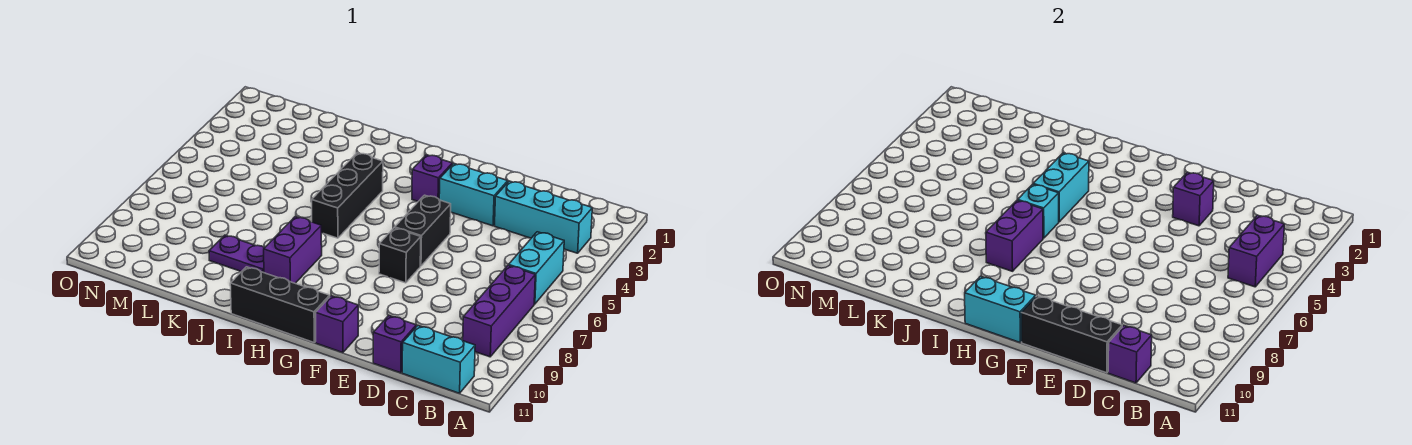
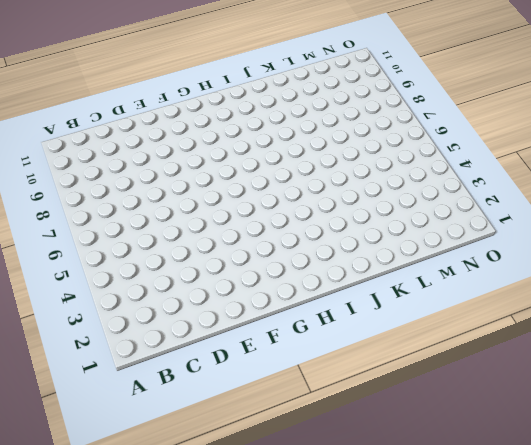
none -> cyan brick B3:D3 level 1
none -> cyan brick B5:B6 level 1
none -> purple brick B7:B9 level 1

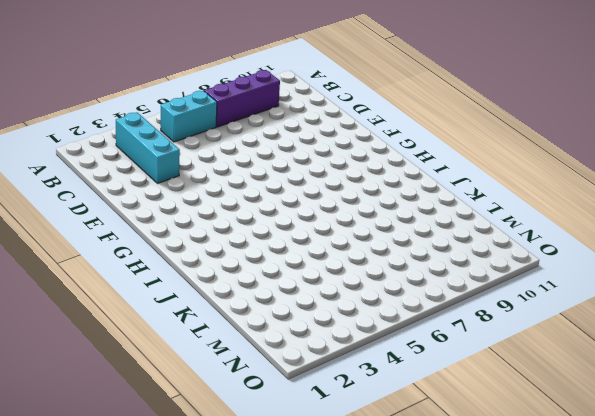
none -> cyan brick B11:C11 level 1
none -> purple brick D11 level 1
none -> cyan brick E3:F3 level 1

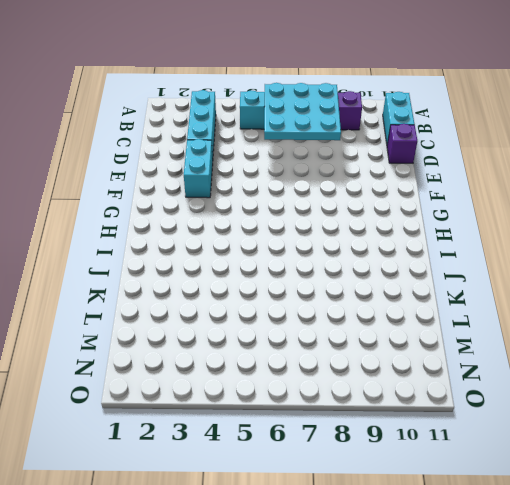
cyan plate B6:D8 level 2 -> none
none -> black brick F5:F6 level 1
none -> black brick F7 level 1
none -> purple brick F11 level 1

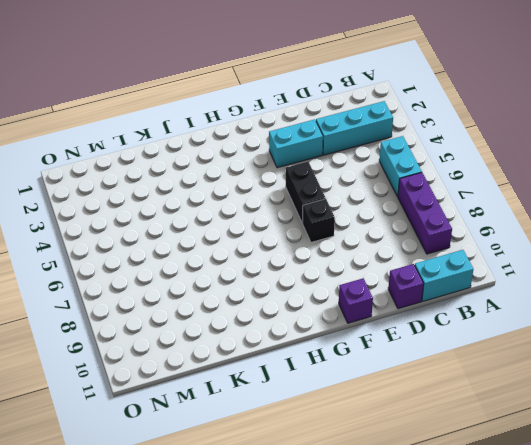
none -> purple brick G3 level 1
none -> black brick G11:I11 level 1
none -> black brick I4:I6 level 1

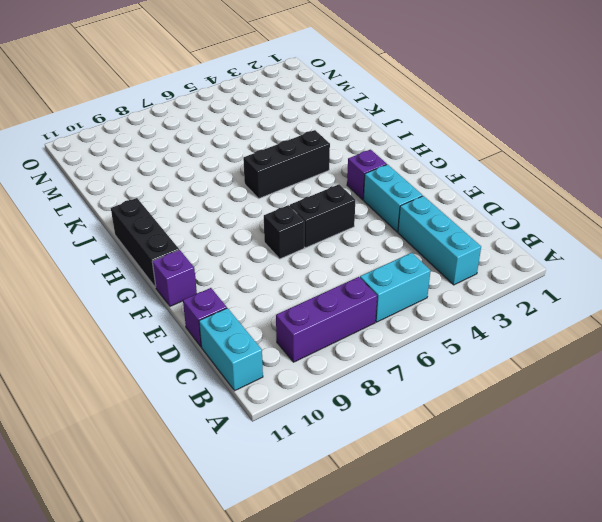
none -> purple brick I8:I9 level 1
none -> purple plate J9:K9 level 1
none -> purple brick B4:B5 level 2

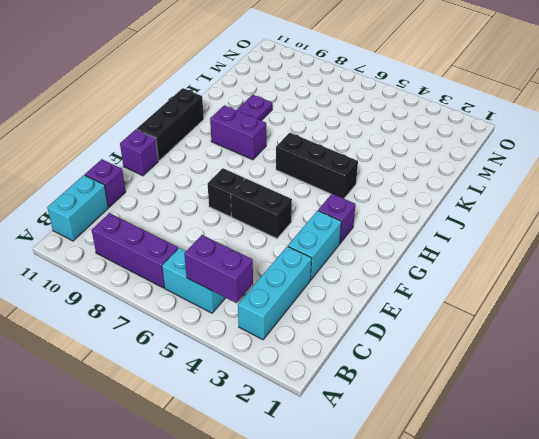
none -> purple brick C11 level 2
none -> black brick D11:F11 level 2
none -> purple brick E3 level 2

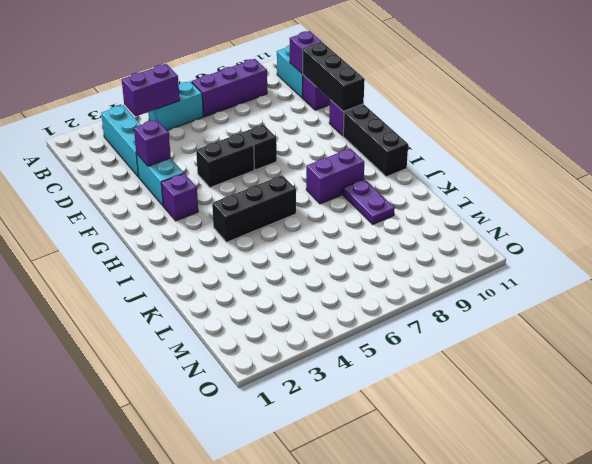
none -> cyan brick G11:H11 level 2
none -> cyan brick I4:I5 level 2
none -> cyan brick I6 level 2

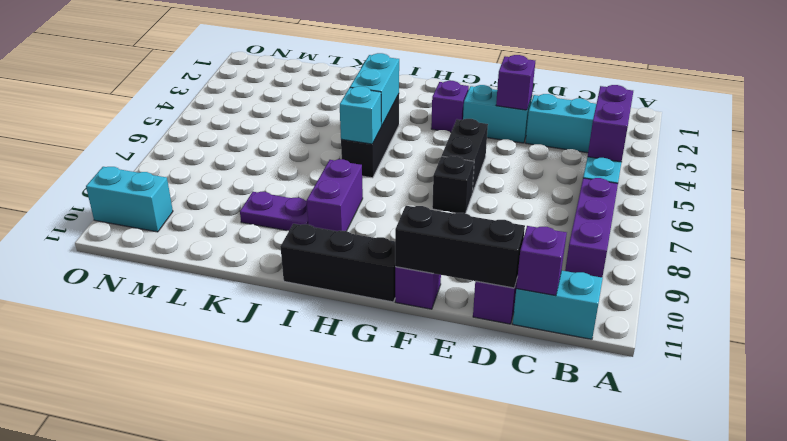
cyan brick N10:O10 level 1 -> cyan brick G11:H11 level 2
none -> purple brick I7:I8 level 2

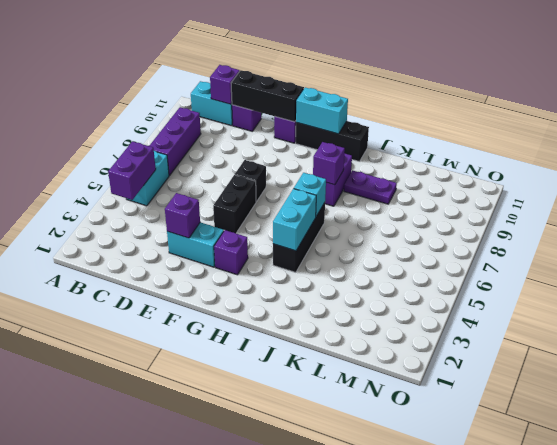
purple brick I8 level 2 -> purple brick I7:I8 level 2
none -> cyan brick B3:D3 level 1

